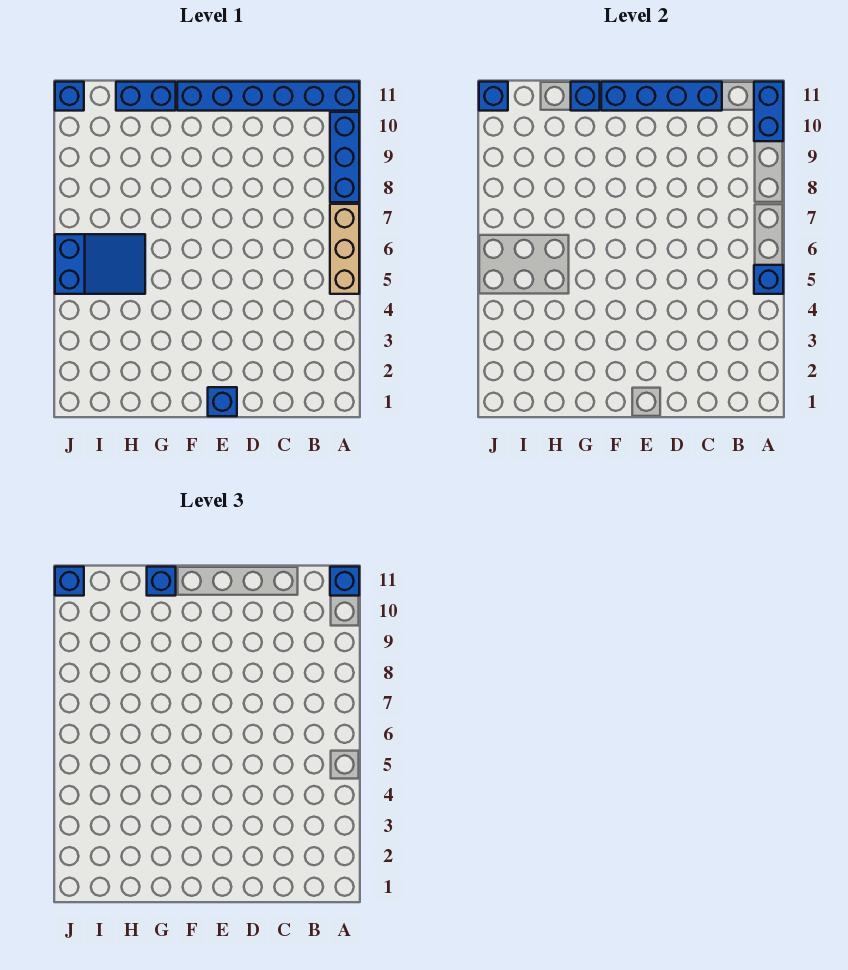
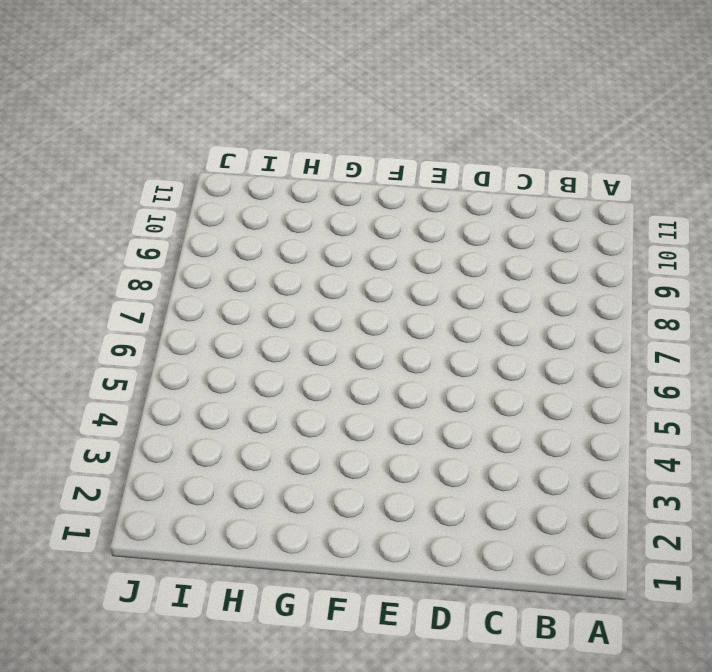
none -> tan brick A5:A7 level 1
none -> blue brick A8:A10 level 1
none -> blue brick A11:F11 level 1

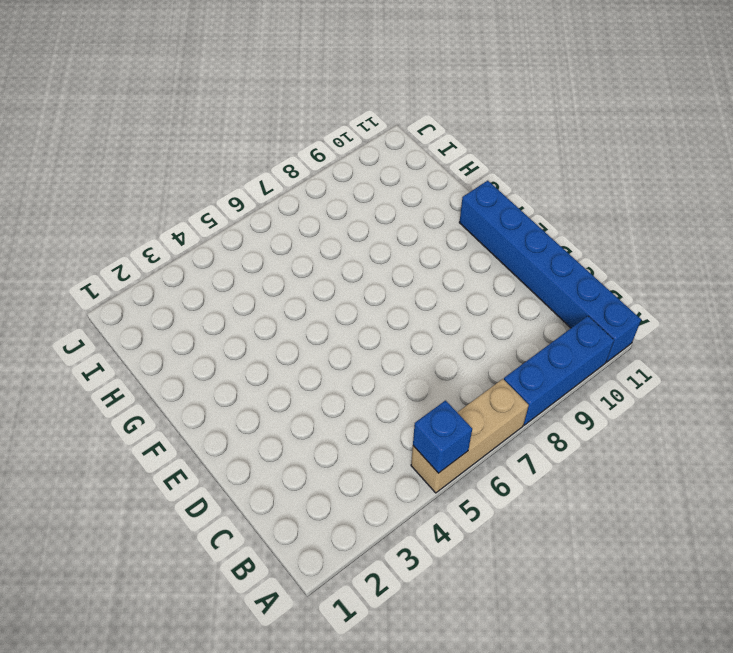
none -> blue brick E1 level 1
none -> blue brick G11:H11 level 1
none -> blue slope H5:J6 level 1 top J

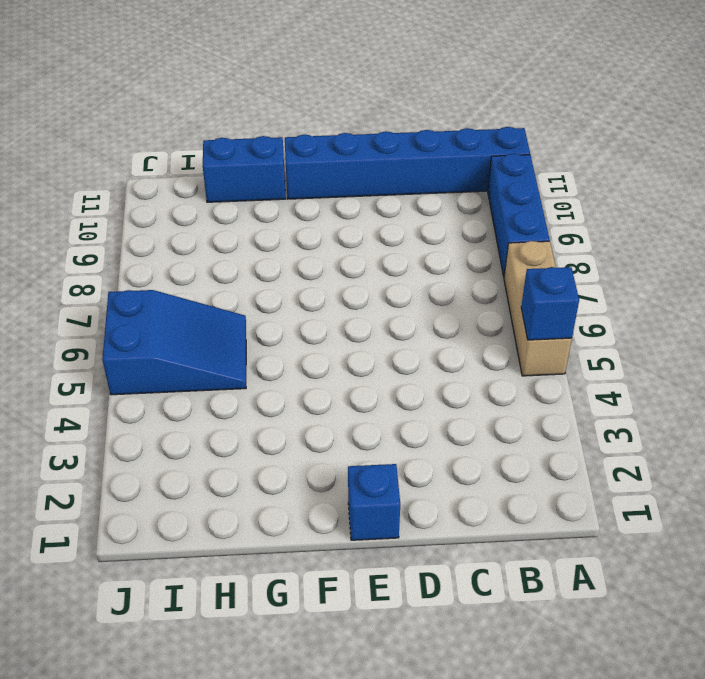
none -> blue brick J11 level 1
none -> blue brick A10:A11 level 2
none -> blue brick C11:F11 level 2

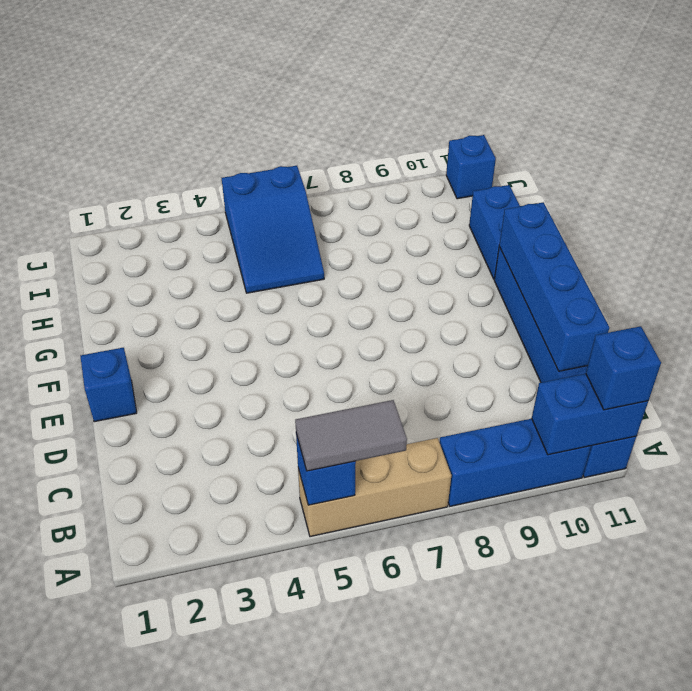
grey tile A5:A6 level 3 -> none
none -> blue brick G11 level 2
none -> blue brick J11 level 2
none -> blue brick G11 level 3

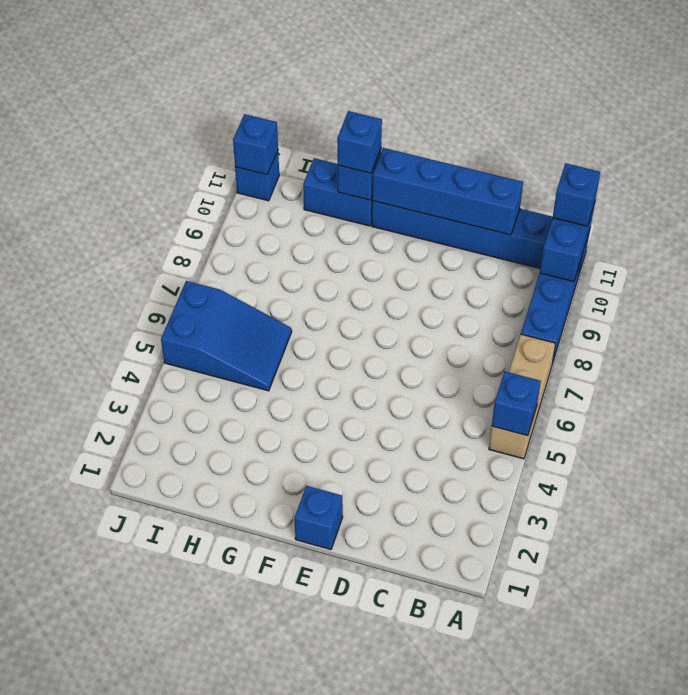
none -> blue brick J11 level 3

